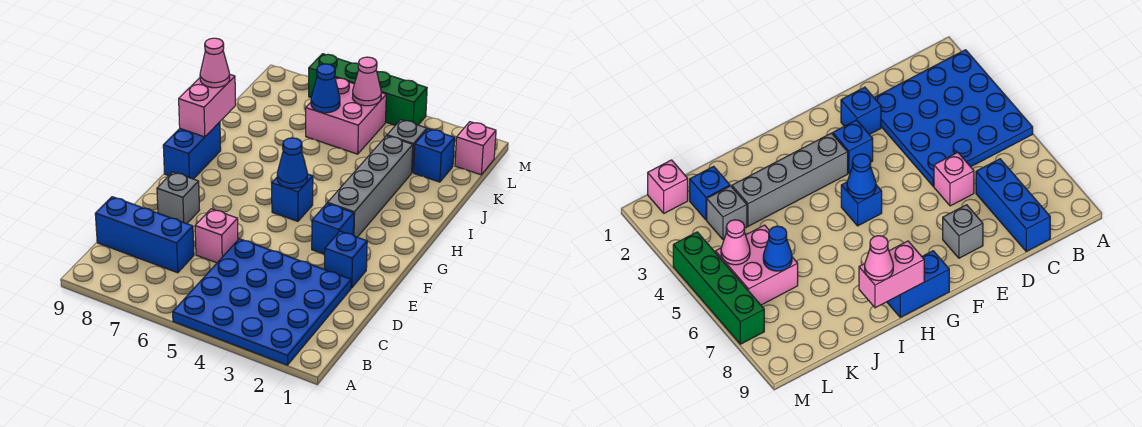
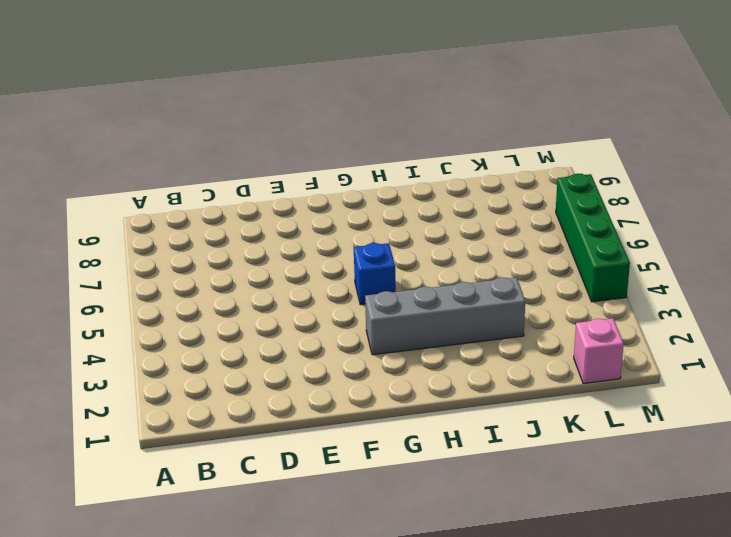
none -> blue plate A2:D5 level 1
none -> blue brick C7:C9 level 1
none -> pink brick D6 level 1

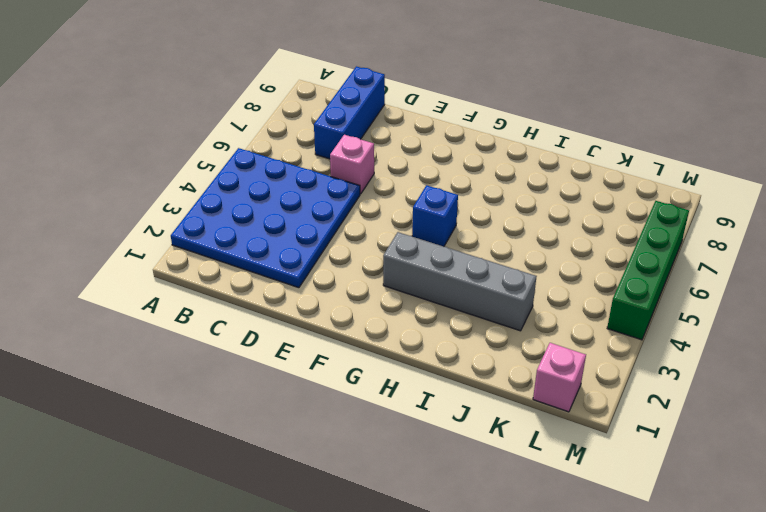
none -> blue brick E2 level 1
none -> grey brick E8 level 1
none -> blue brick F3 level 1

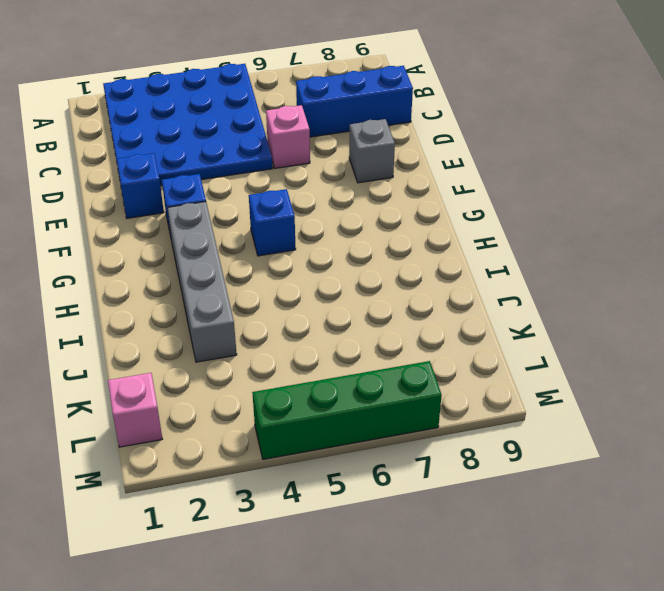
none -> blue brick G9:H9 level 1
none -> blue brick K2 level 1
none -> grey brick K3 level 1

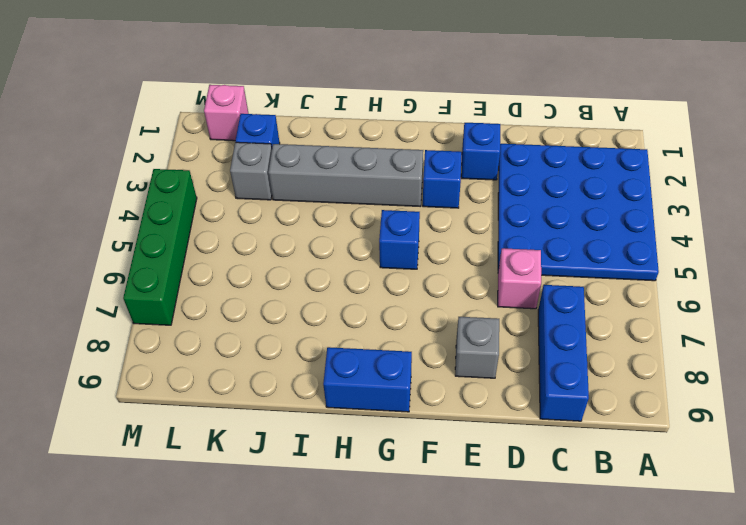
none -> pink brick K5:L6 level 1
none -> blue cone G5 level 2
none -> pink brick H9:I9 level 2

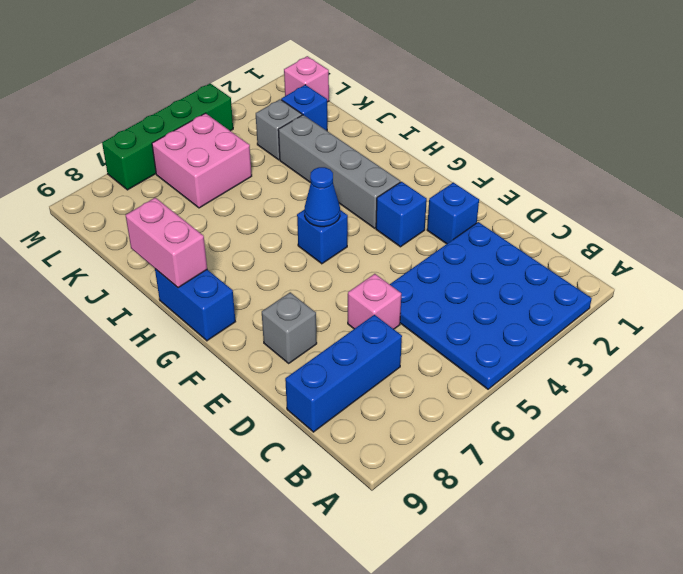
none -> blue cone K6 level 2
none -> pink cone L5 level 2
none -> pink cone I9 level 3

